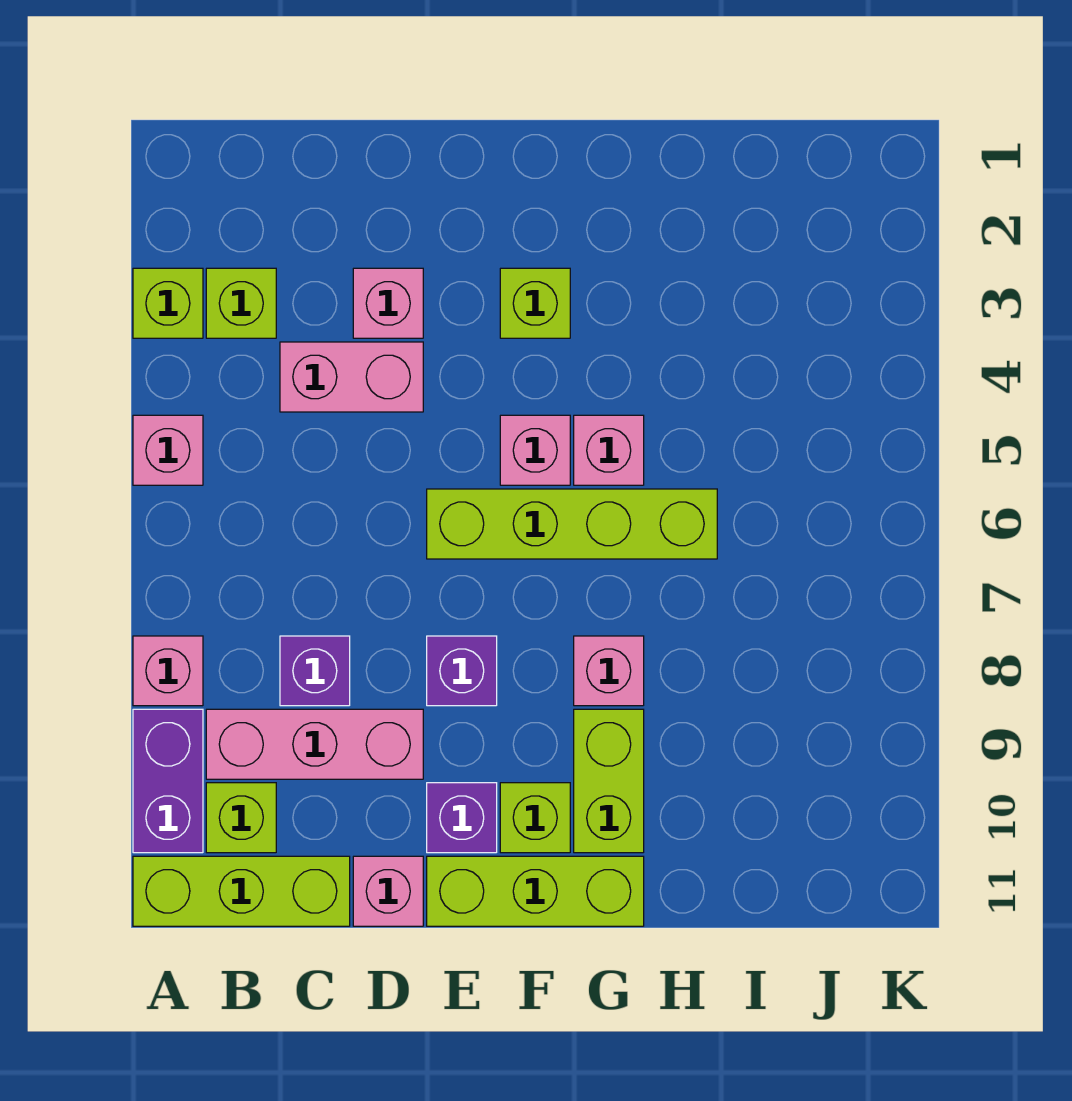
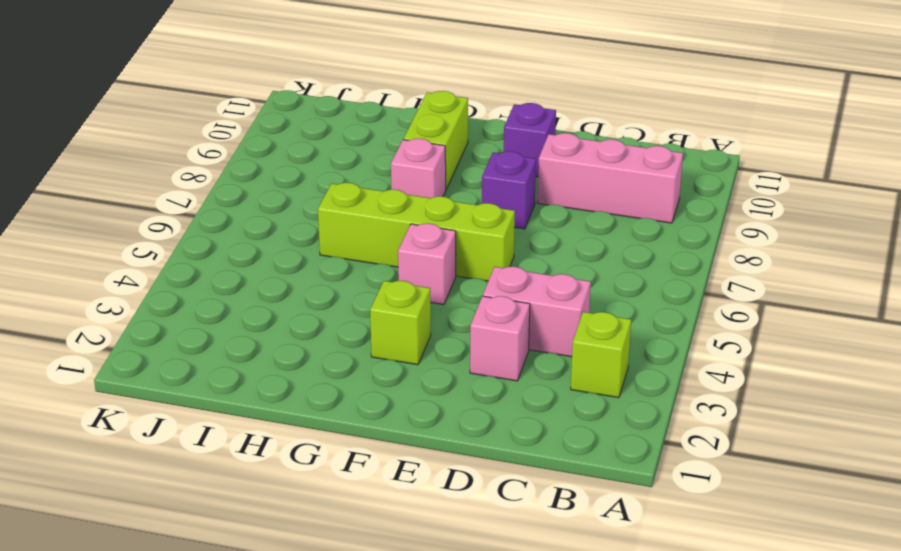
none -> lime brick A3 level 1
none -> pink brick A5 level 1
none -> pink brick A8 level 1

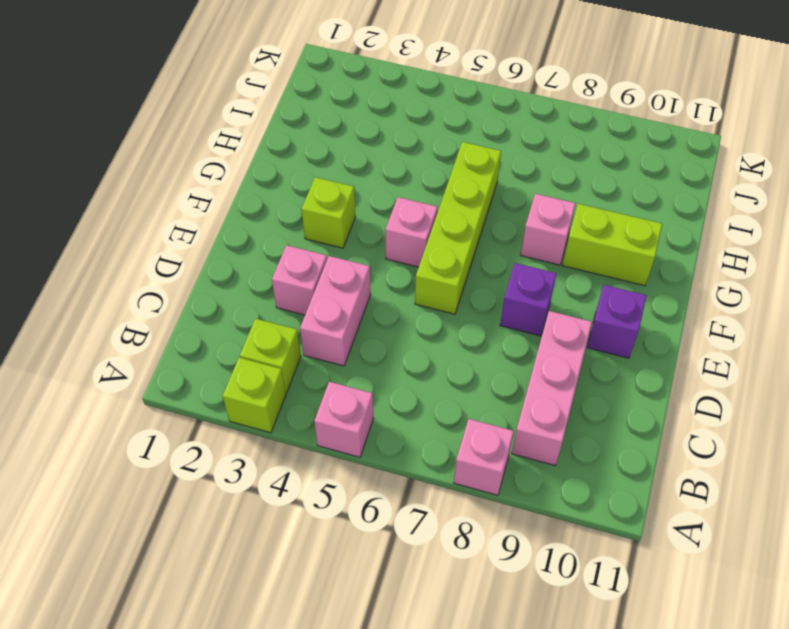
none -> purple brick A9:A10 level 1
none -> lime brick A11:C11 level 1
none -> lime brick B10 level 1

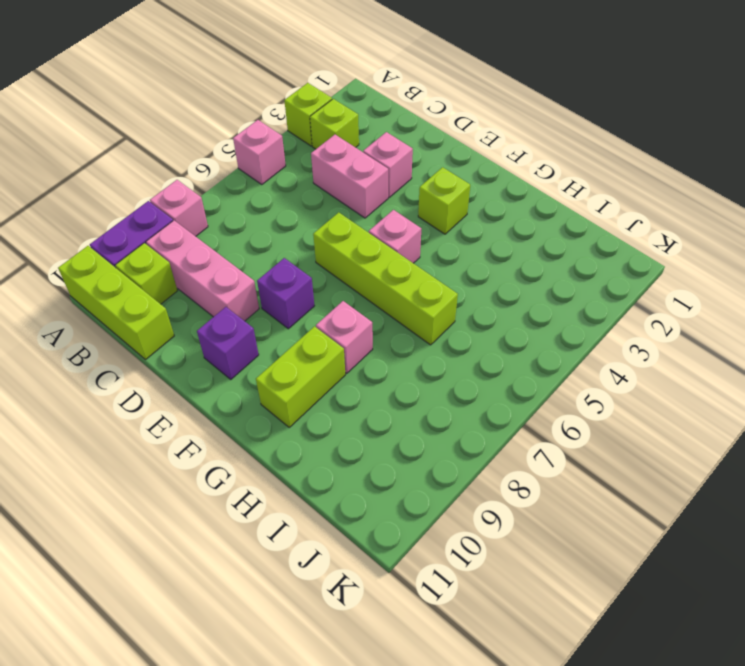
none -> purple brick C8 level 1
none -> pink brick D11 level 1
none -> lime brick E11:G11 level 1

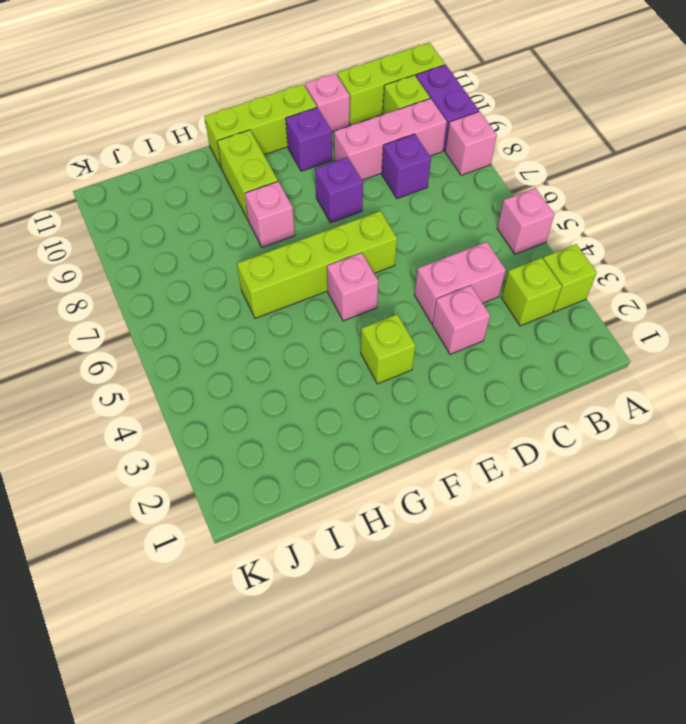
none -> lime brick F10 level 1
none -> pink brick G5 level 1

